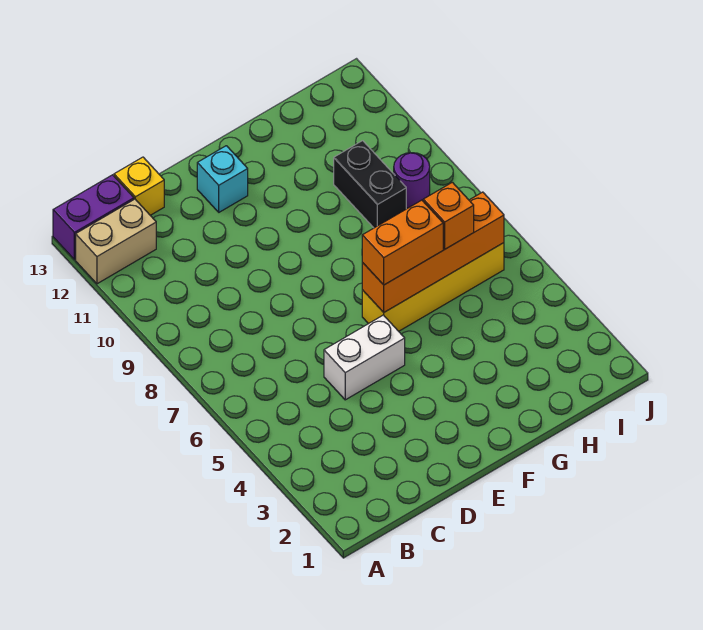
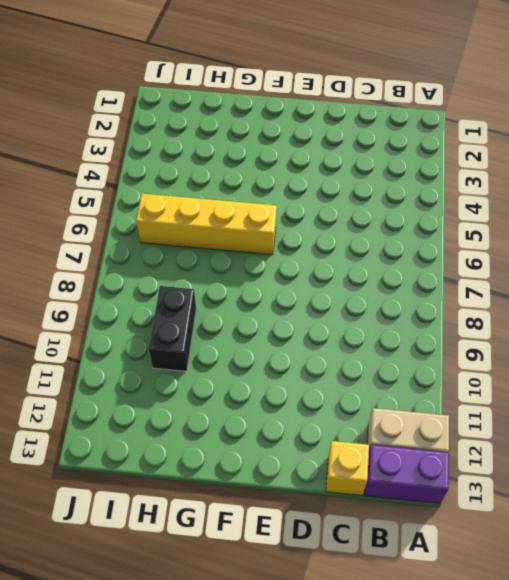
none -> white brick D5:E5 level 1
none -> cyan brick E12 level 1

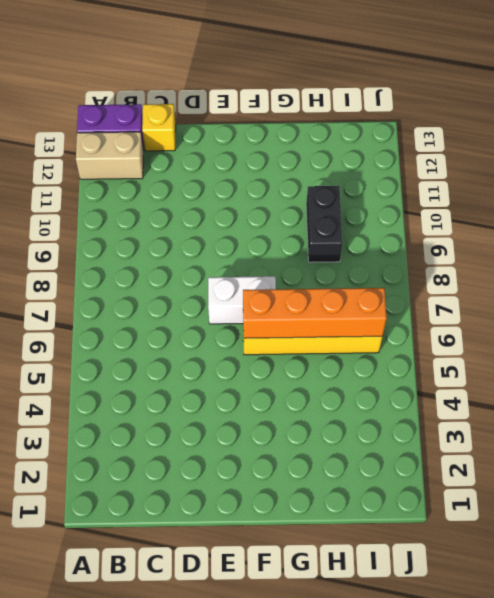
white brick E7:F7 level 1 -> white brick D5:E5 level 1
none -> cyan brick E12 level 1
none -> purple round brick I9 level 1

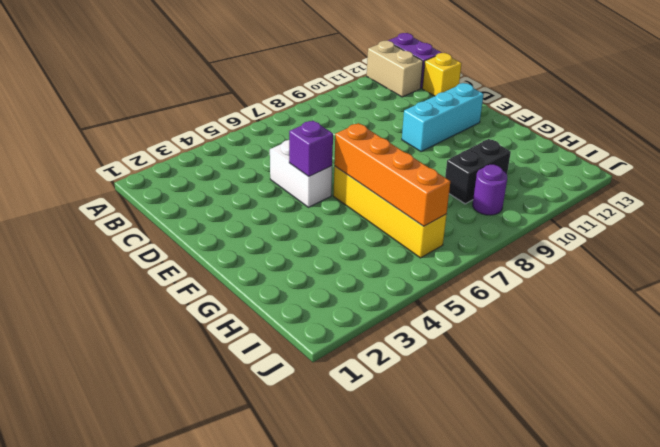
purple brick E5 level 2 -> none
cyan brick E10:E12 level 1 -> cyan brick E12 level 1
none -> orange brick F6:G6 level 3
none -> orange brick H6 level 3

